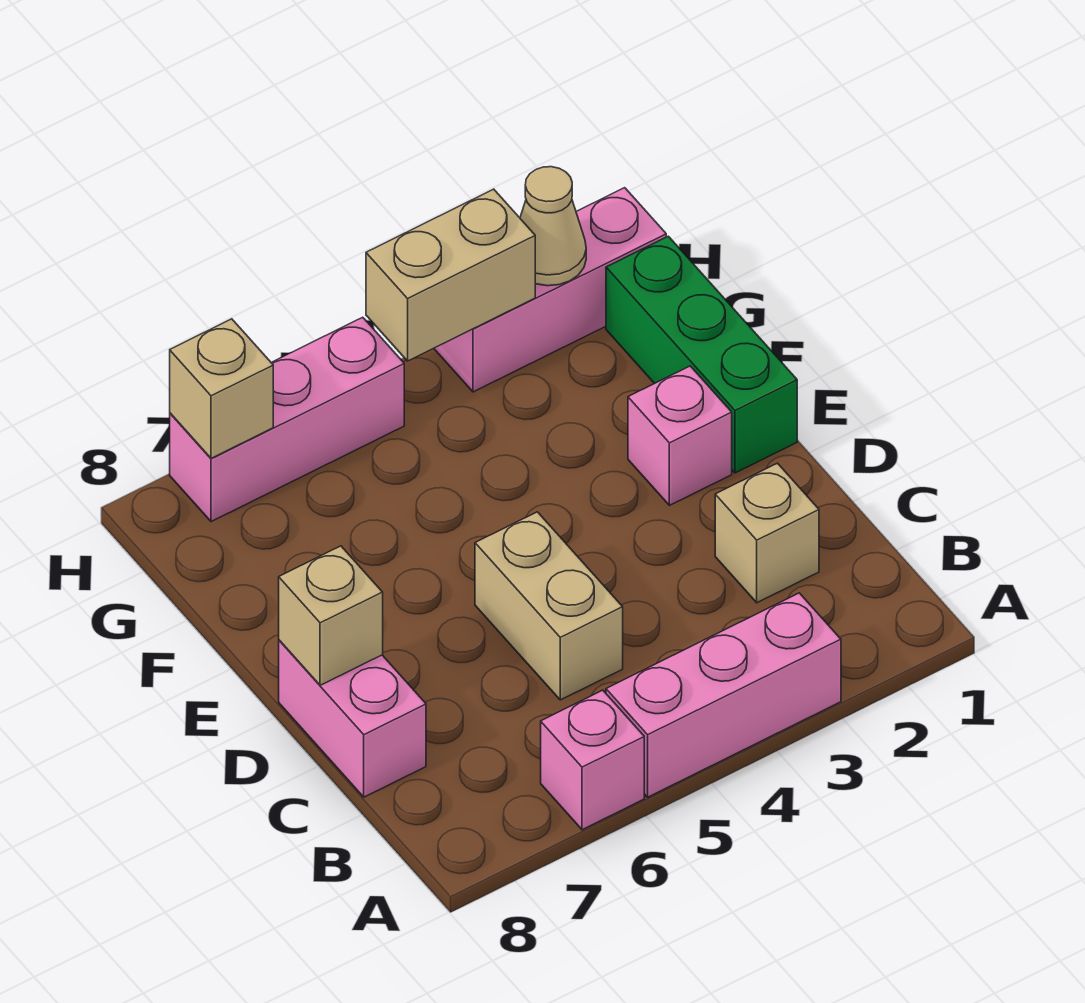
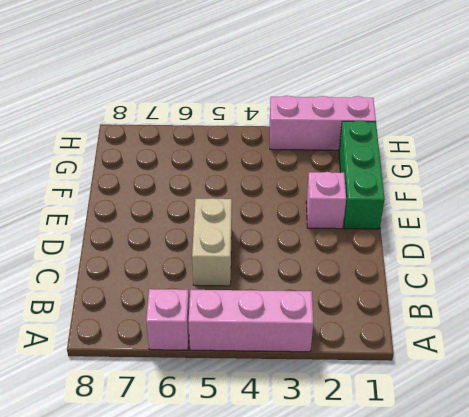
none -> tan brick C2 level 1
none -> pink brick C8:D8 level 1
none -> pink brick H5:H7 level 1

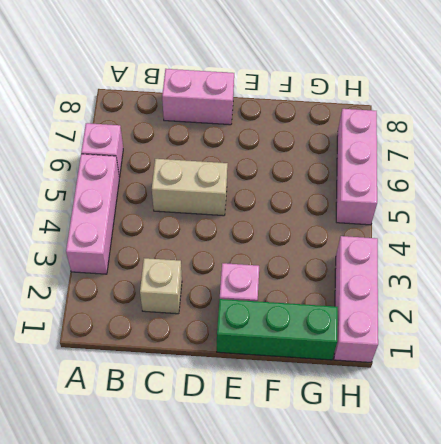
none -> tan brick D8 level 2
none -> tan cone H2 level 2
none -> tan brick H3:H4 level 2

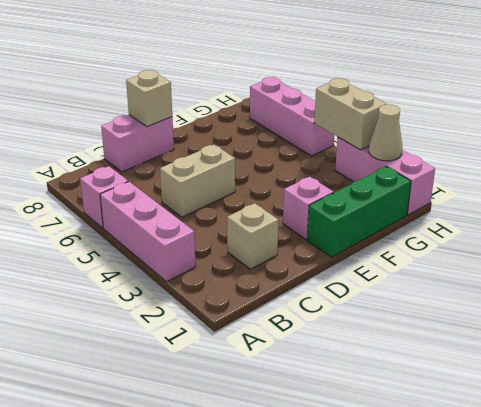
none -> tan brick H7 level 2

